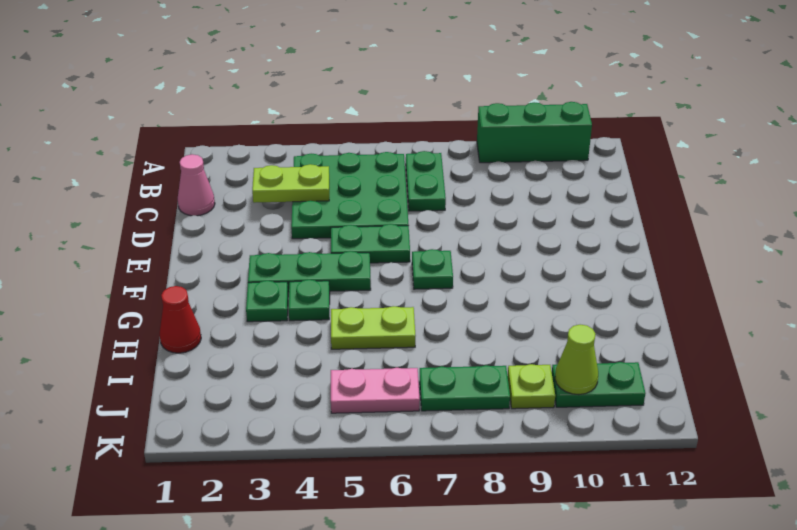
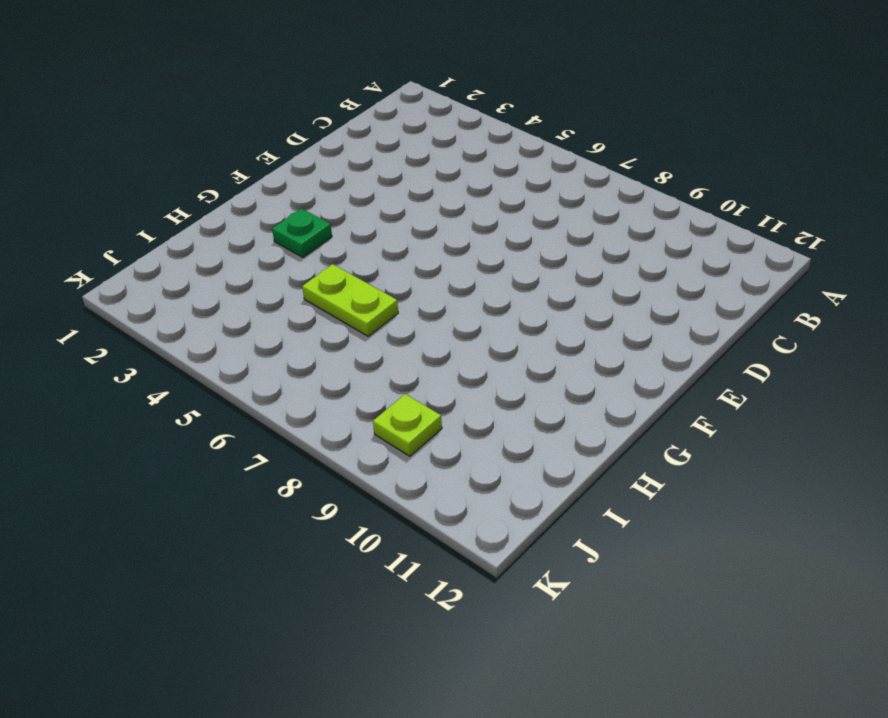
none -> green brick A9:A11 level 1
none -> green plate B4:D6 level 1
none -> green plate B7:C7 level 1

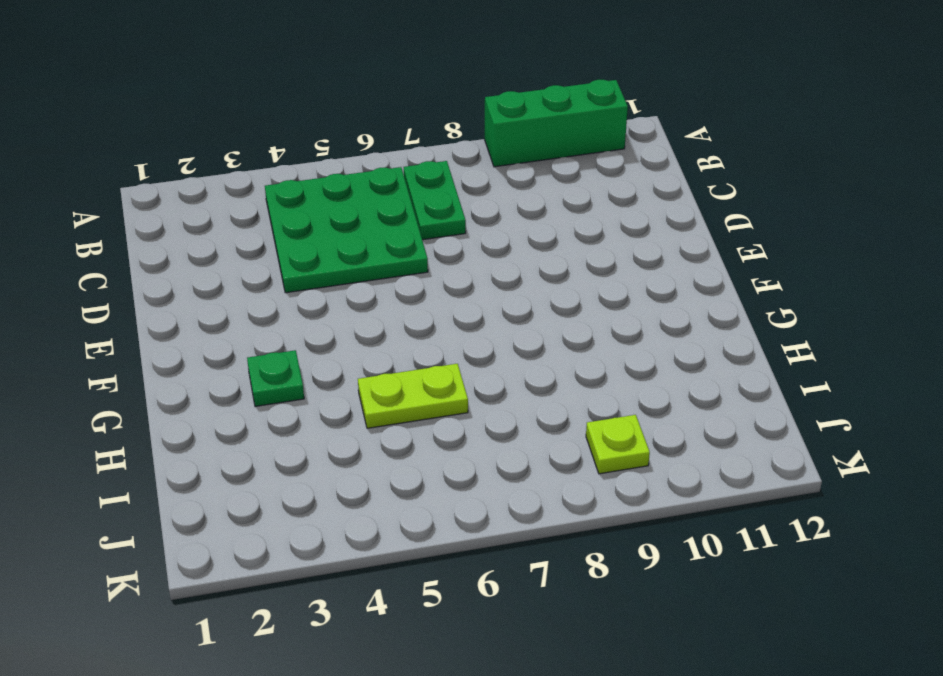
none -> pink cone C1 level 1
none -> green plate E5:E6 level 1
none -> green plate F3:F5 level 1

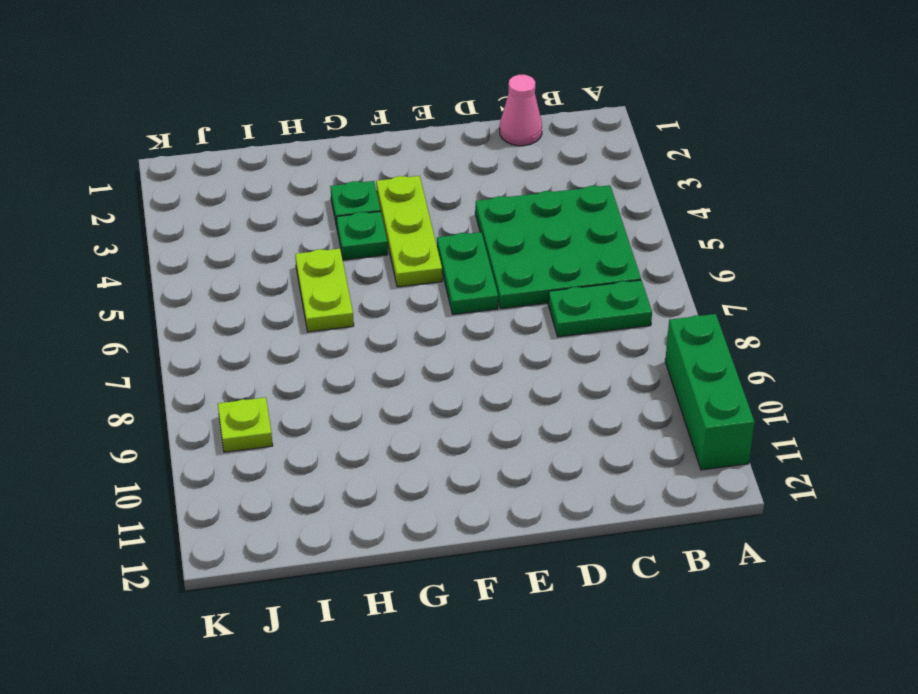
lime plate F3:F5 level 1 -> green plate F3:F5 level 1
none -> green plate F7 level 1
none -> red cone H1 level 1
none -> pink plate J5:J6 level 1

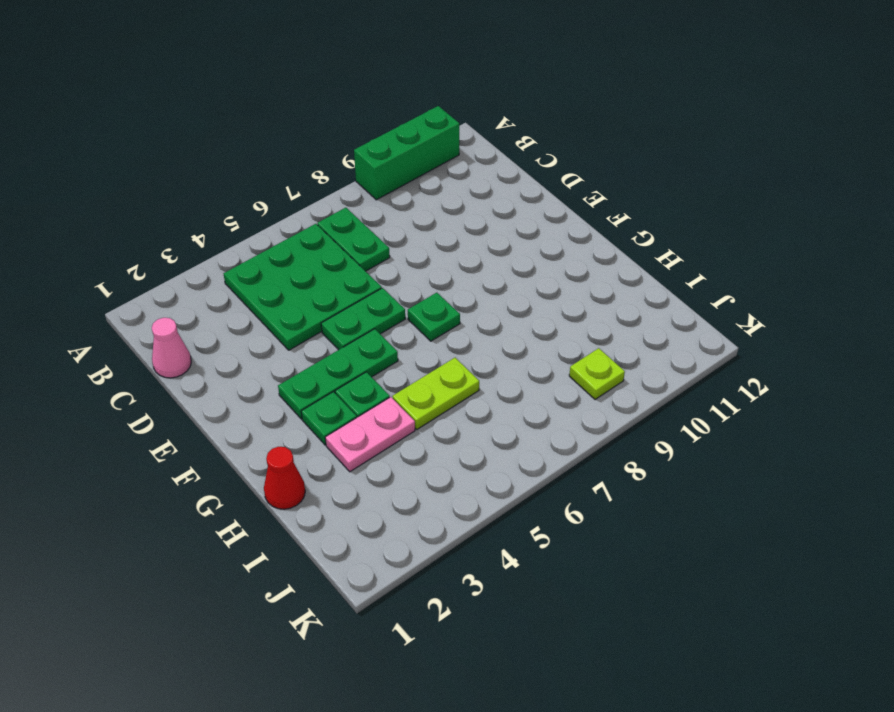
pink plate H3:H4 level 1 -> pink plate J5:J6 level 1
none -> green plate J7:J8 level 1
none -> green plate J10:J11 level 1
none -> lime plate C3:C4 level 2

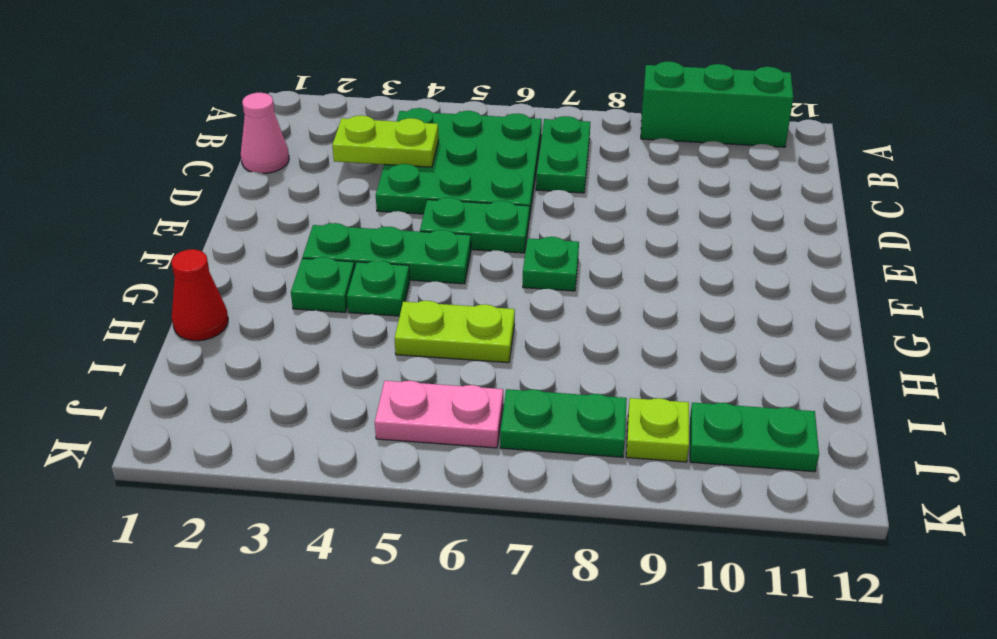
none -> lime cone J10 level 2

